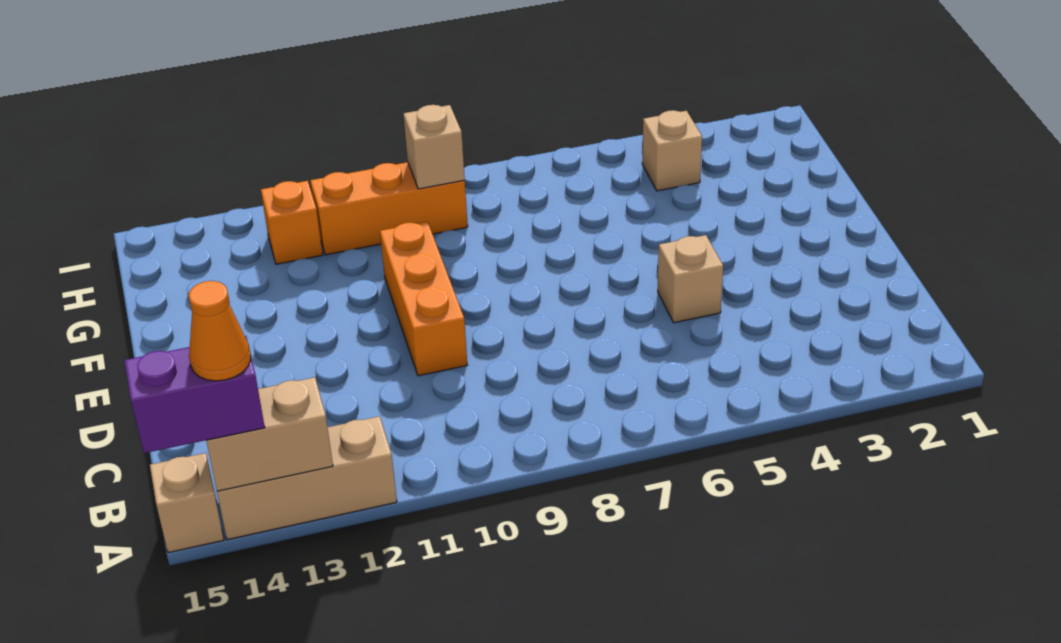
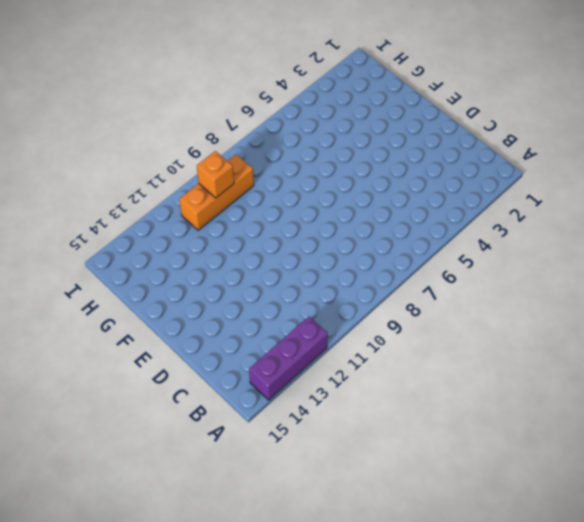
purple brick A12:A14 level 1 -> tan brick A12:A14 level 1
orange brick H10 level 2 -> orange brick H12 level 1
none -> tan brick A15 level 1
none -> tan brick D5 level 1

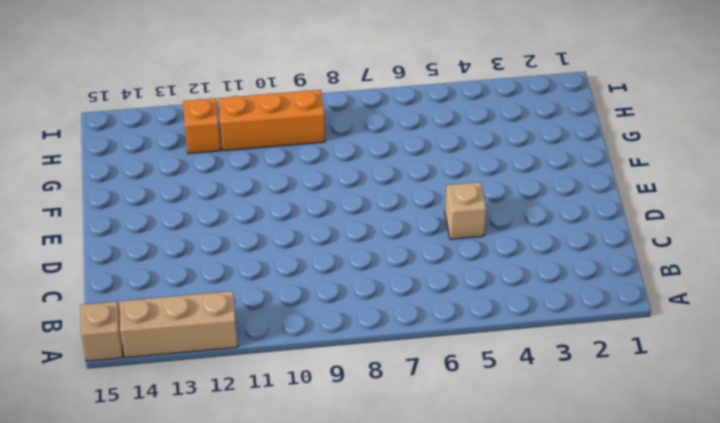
none -> orange brick D10:F10 level 1
none -> tan brick H4 level 1

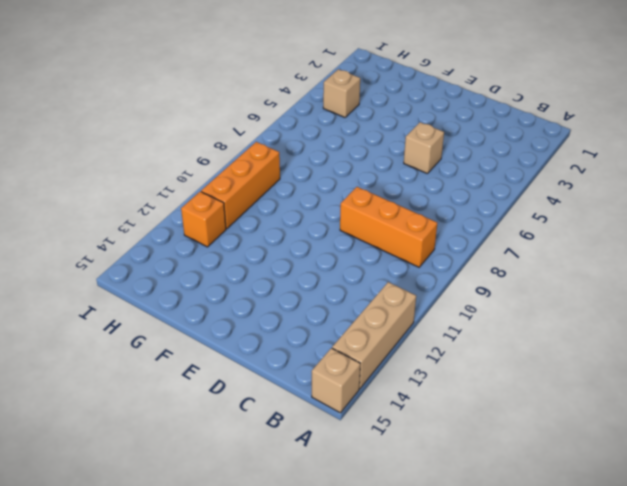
orange brick B9:D9 level 1 -> orange brick D10:F10 level 1
none -> tan brick A13:A14 level 2
none -> tan brick H9 level 2

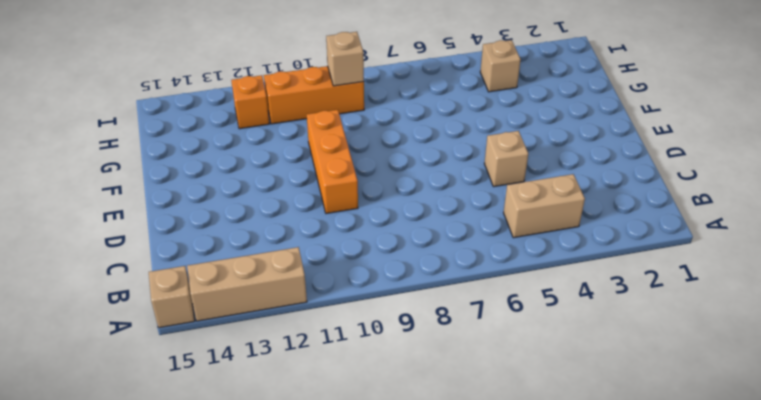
tan brick B4:B5 level 1 -> tan brick A13:A14 level 2
none -> purple brick A14:A15 level 3
none -> orange cone A14 level 4

